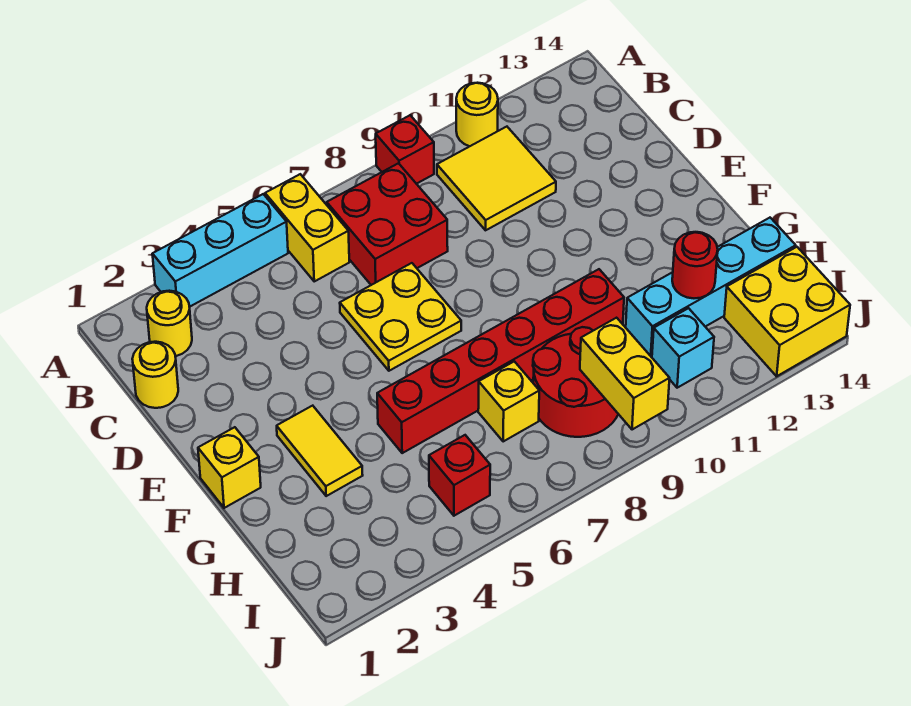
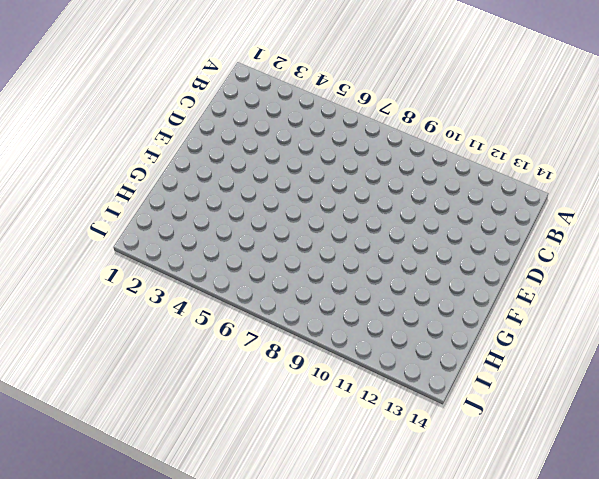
none -> cyan brick A3:A5 level 1
none -> yellow brick A6:B6 level 1
none -> red brick A9 level 1

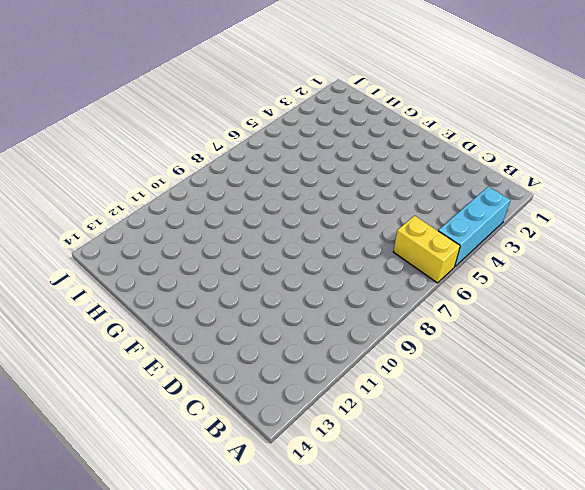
none -> red brick A9 level 1
none -> yellow round brick A11 level 1
none -> yellow round brick B2 level 1

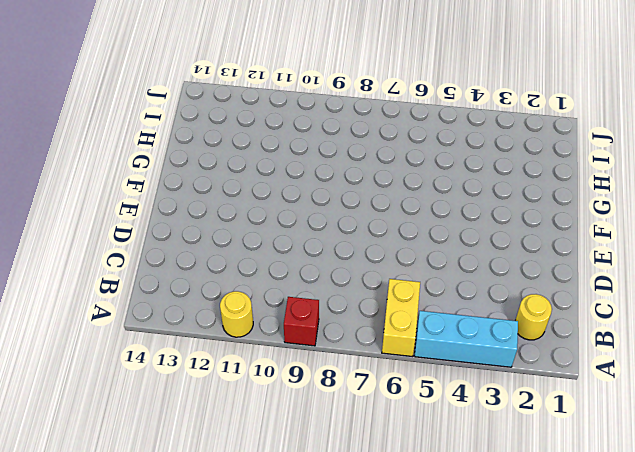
none -> red brick B7:C8 level 1
none -> yellow tile B10:C11 level 1
none -> yellow round brick C1 level 1

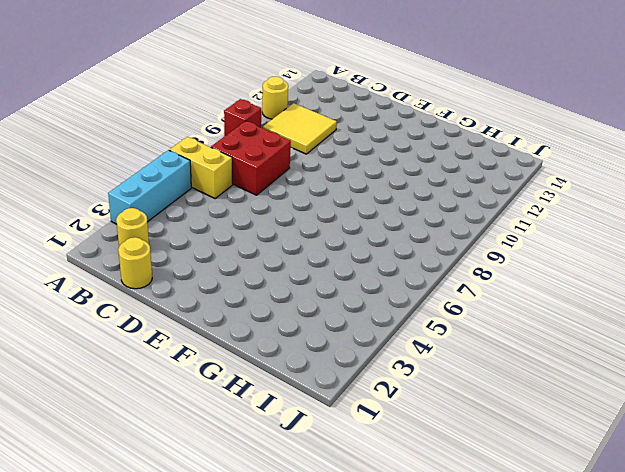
none -> yellow plate D6:E7 level 1
none -> yellow brick F1 level 1
none -> yellow tile F3:G3 level 1

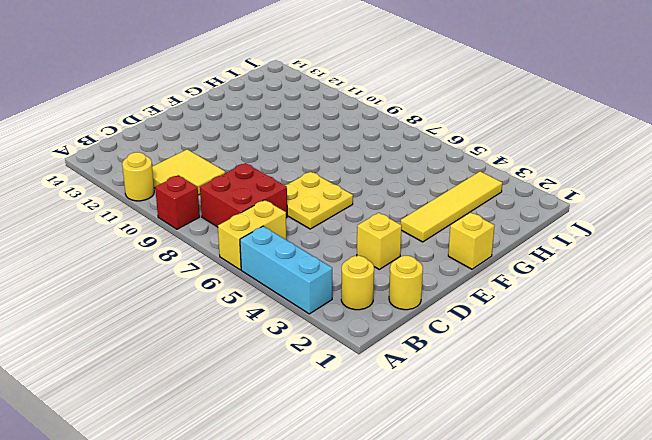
yellow brick D3 level 1 -> yellow brick H7 level 1
yellow tile F3:I3 level 1 -> yellow tile F3:G3 level 1
none -> red brick G5:G10 level 1
none -> red round brick H8:I9 level 1
none -> cyan brick H11:H14 level 1

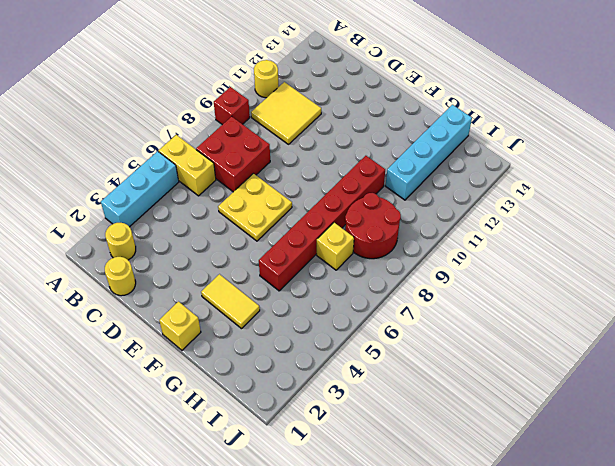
none -> red brick I5 level 1
none -> cyan brick I11 level 1
none -> yellow brick I13:J14 level 1

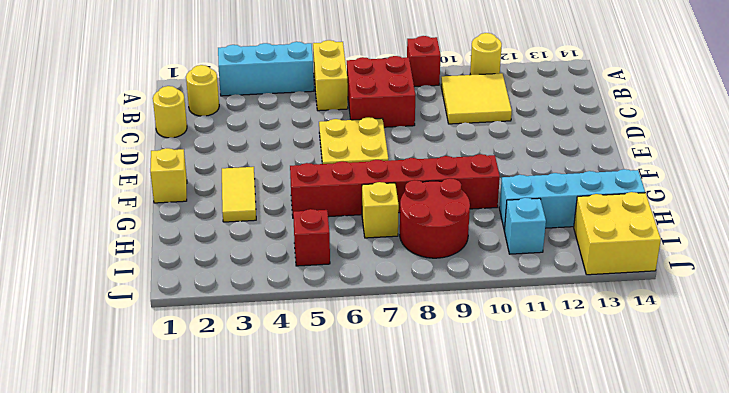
none -> red round brick H12 level 2
none -> yellow brick I9:J9 level 2

